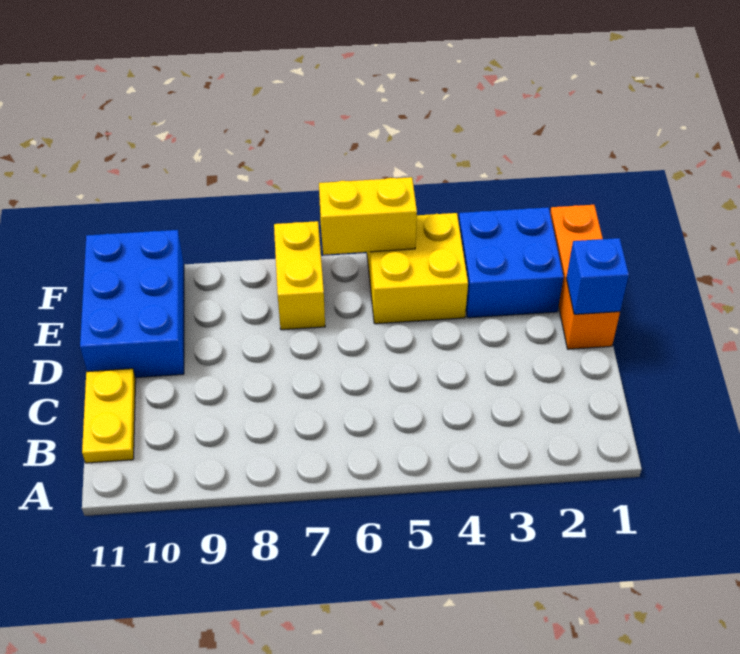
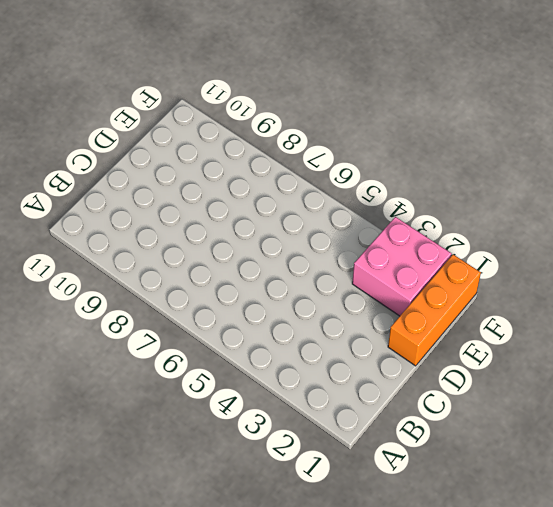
pink brick E2:F3 level 1 -> blue brick E2:F3 level 1
none -> yellow plate B11:C11 level 1
none -> blue brick D10:F11 level 1

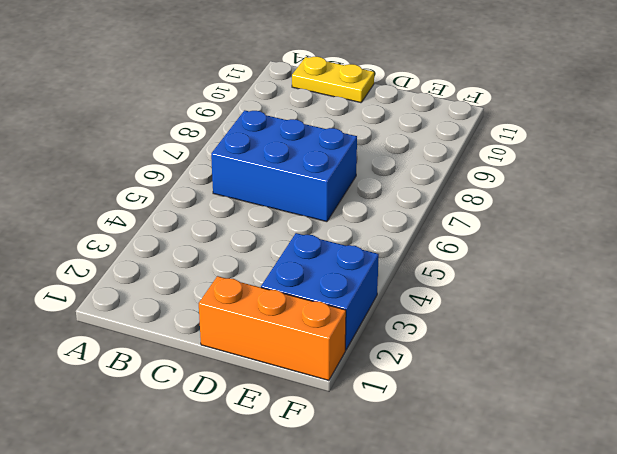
blue brick B6:D7 level 1 -> blue brick D10:F11 level 1
none -> yellow brick E4:F5 level 1
none -> yellow brick E7:F7 level 1

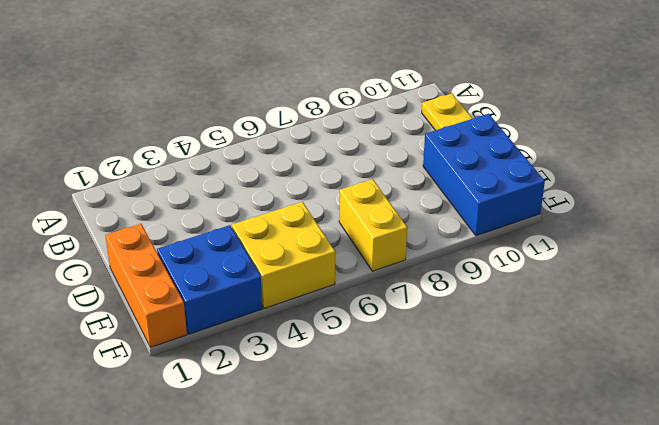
none -> blue brick D1 level 2
none -> yellow brick F5:F6 level 2

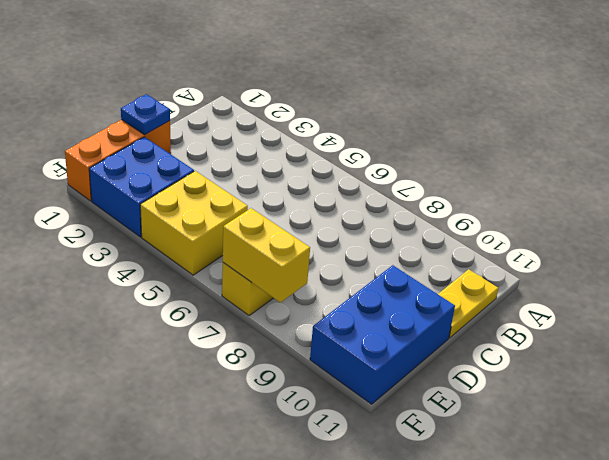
blue plate D1 level 2 -> blue brick D1 level 2
yellow brick F7:F8 level 2 -> yellow brick F5:F6 level 2

